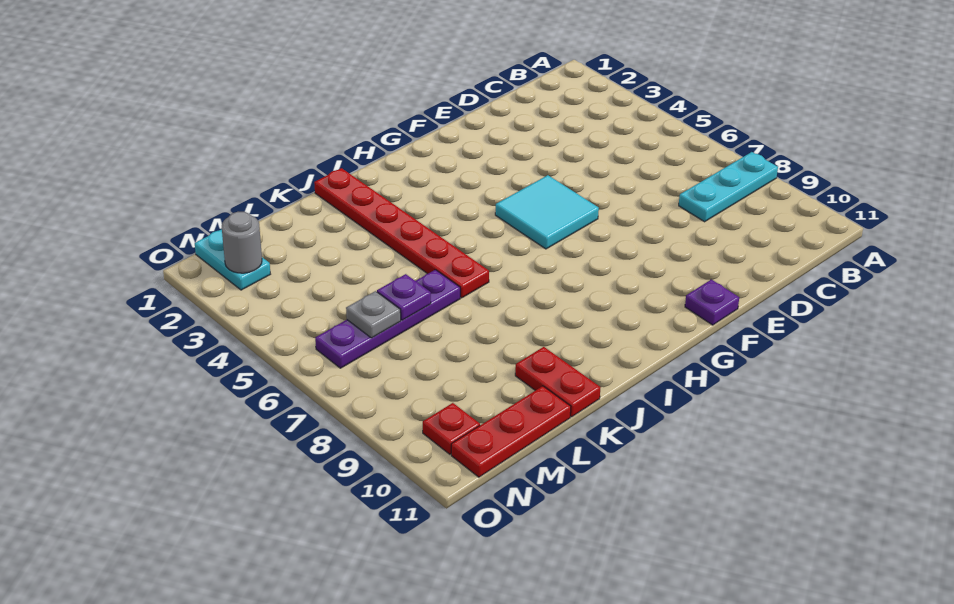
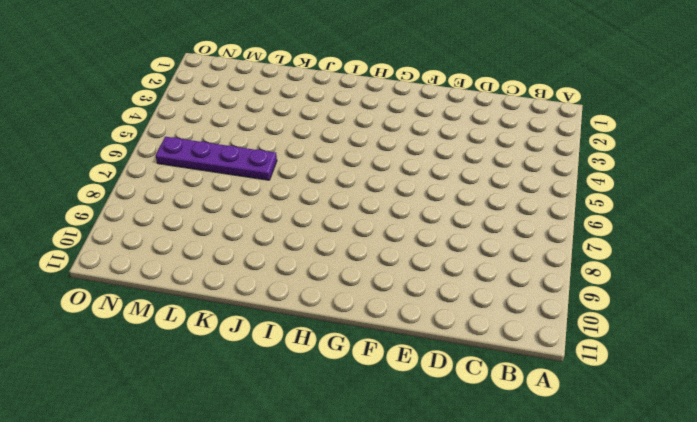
none -> cyan plate A8:C8 level 1
none -> cyan tile F5:G6 level 1
none -> purple plate F11 level 1

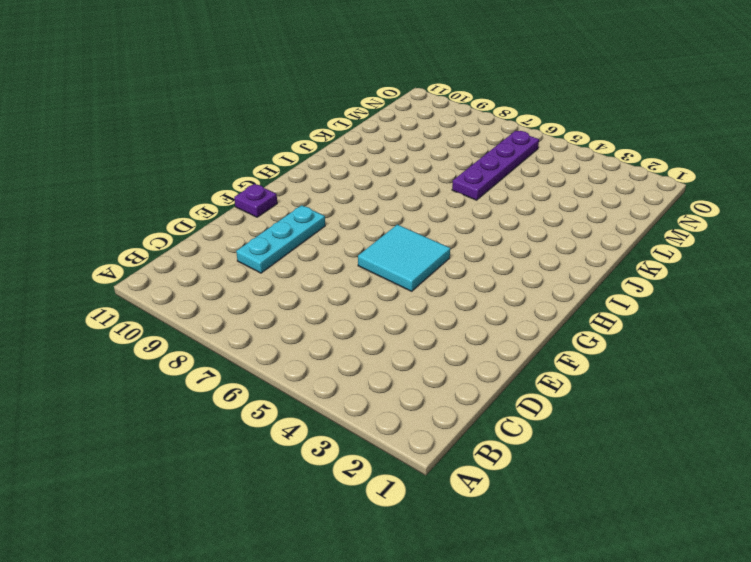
cyan plate D9:F9 level 1 -> cyan plate A8:C8 level 1
none -> red plate J1:J6 level 1
none -> red plate K10:K11 level 1
none -> red plate L11:N11 level 1

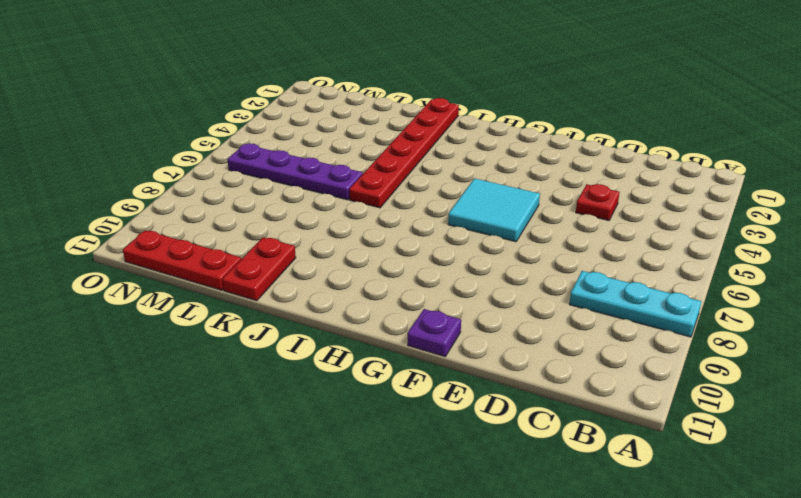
red plate D4 level 1 -> red plate N10 level 1
none -> cyan plate N1:N2 level 1
none -> purple plate L6 level 2
none -> grey plate M6 level 2

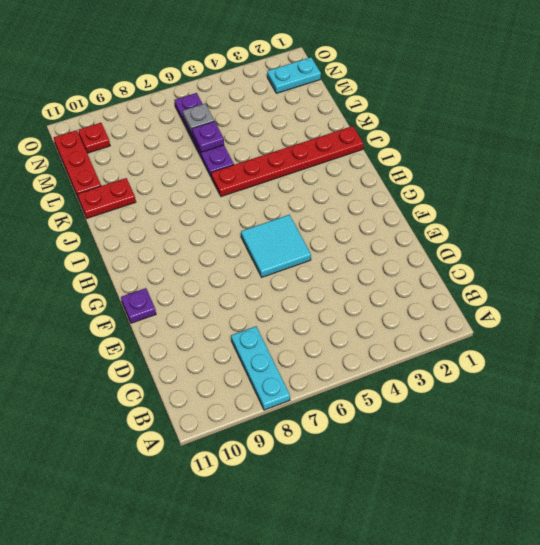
none -> grey round brick N2 level 2

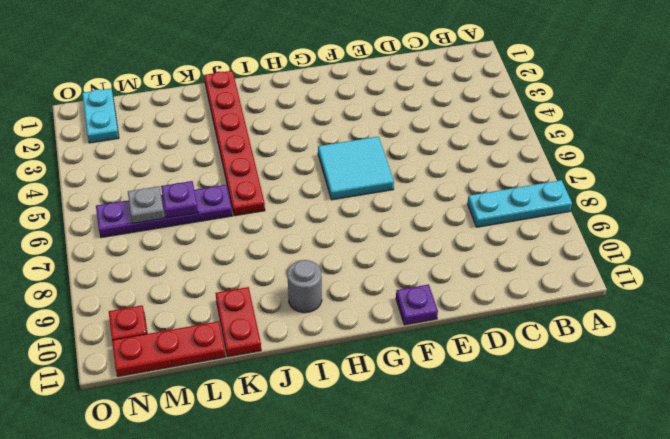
grey round brick I10 level 1 -> grey round brick N2 level 2

